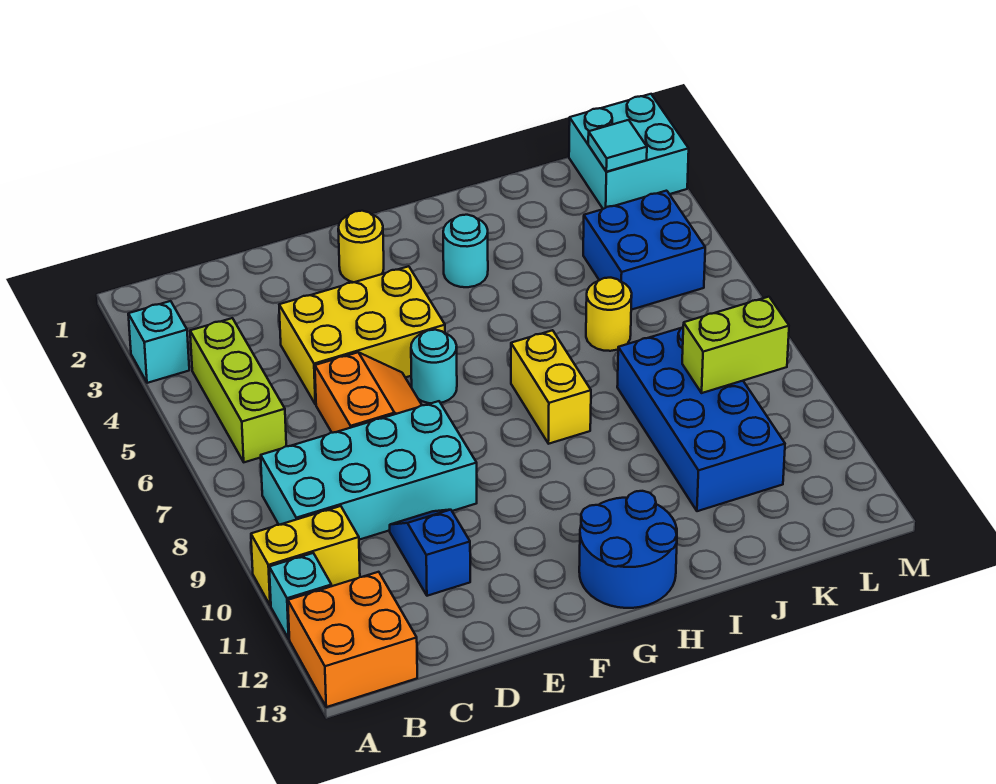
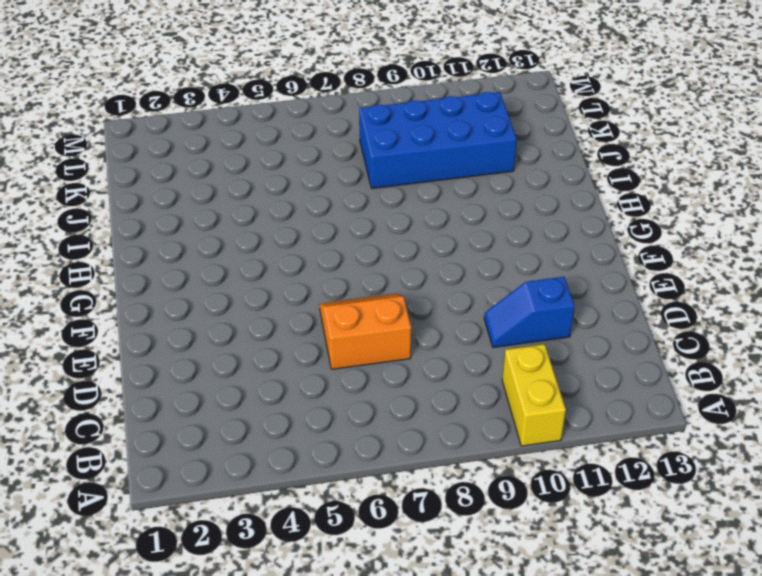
none -> cyan brick A3 level 1
none -> cyan brick A11 level 1
none -> orange brick A12:B13 level 1

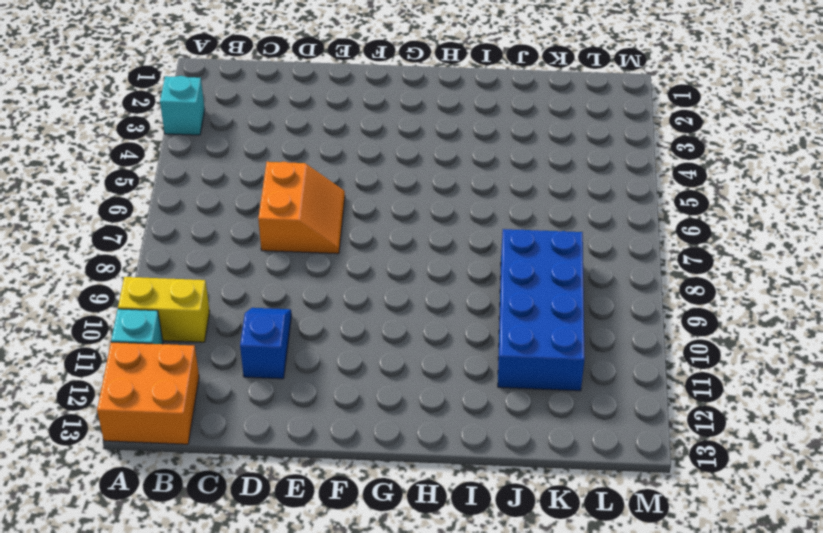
none -> lime brick B4:B6 level 1
none -> cyan brick B8:E9 level 1
none -> yellow brick D4:F5 level 1

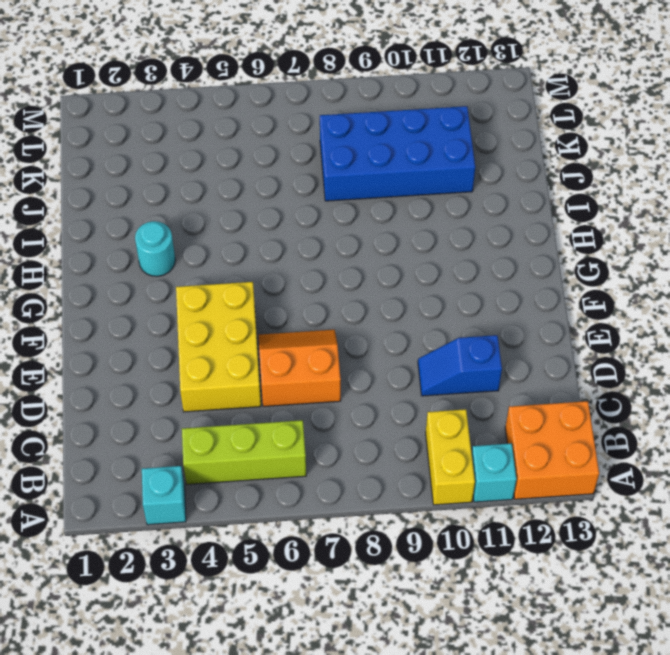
none -> cyan brick B8:E9 level 1
none -> yellow round brick F2 level 1
none -> cyan round brick F6 level 1

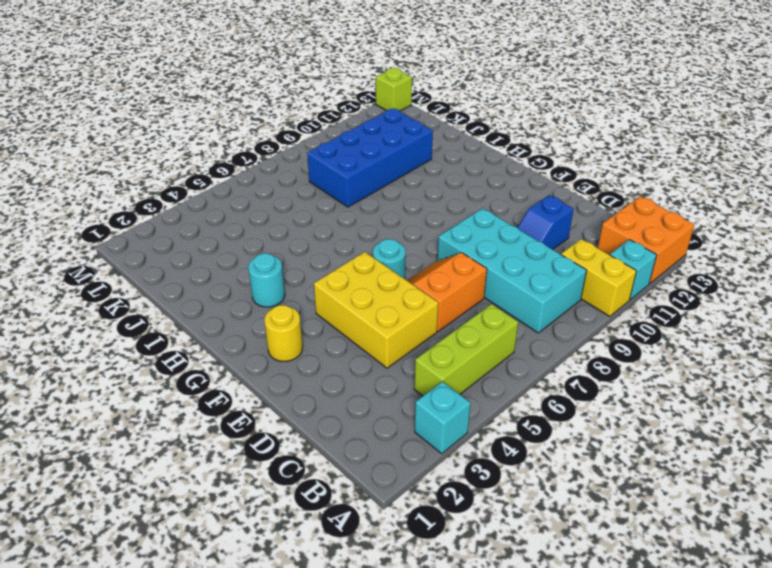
lime brick M13 level 1 -> none
none -> blue round brick G12:H13 level 1
none -> yellow brick H7:H8 level 1
none -> yellow round brick J6 level 1

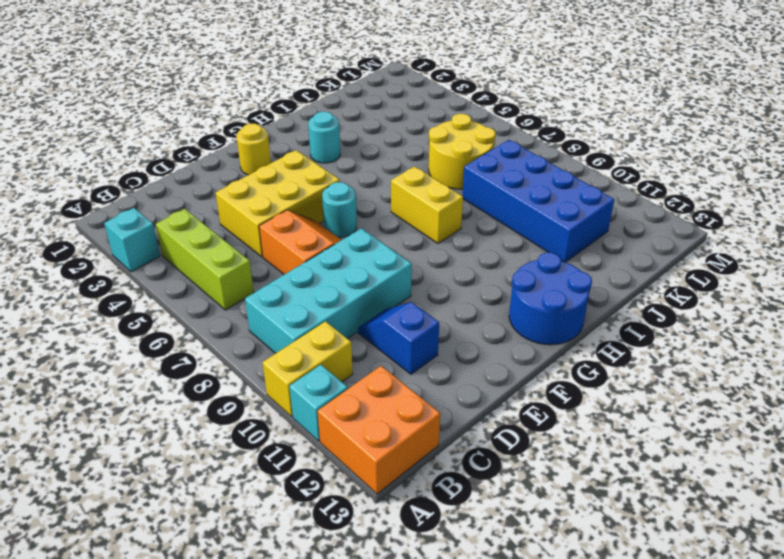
yellow round brick J6:K7 level 1 -> yellow round brick J6 level 1
none -> blue brick K4:L5 level 1
none -> cyan brick L1:M2 level 1
none -> lime brick K9:L9 level 2

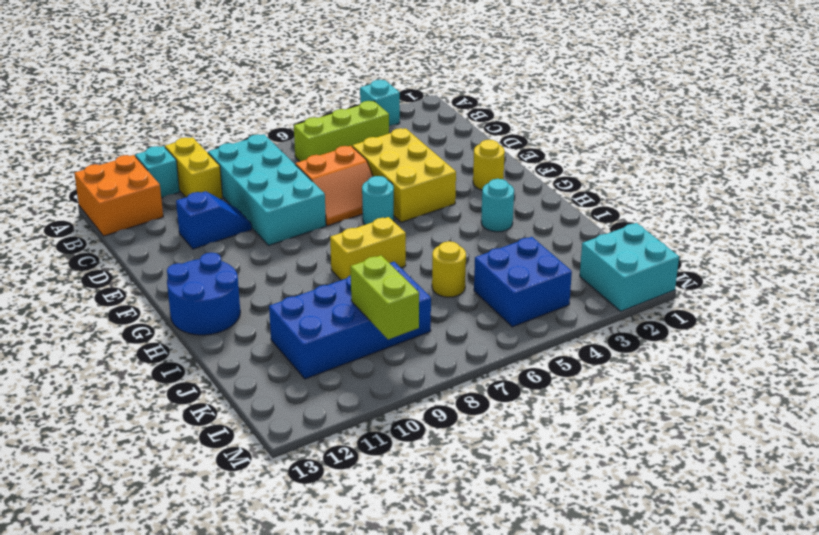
none -> cyan tile L2 level 2

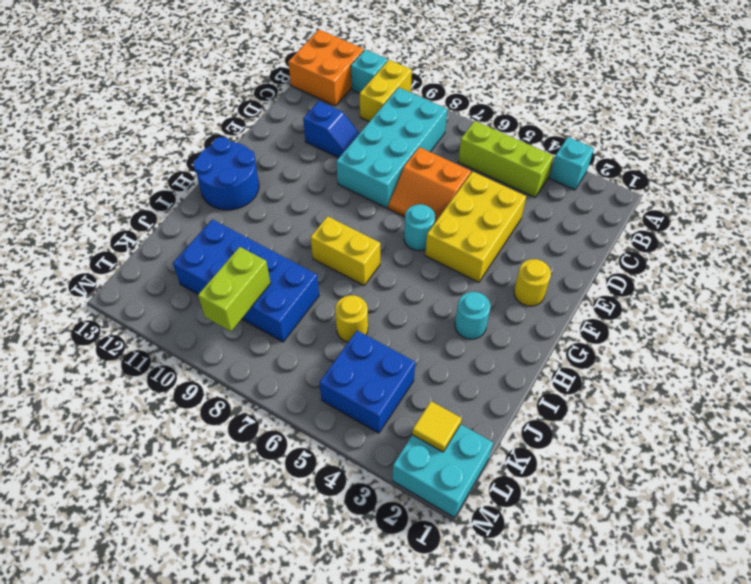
yellow tile L2 level 2 -> cyan tile L2 level 2

